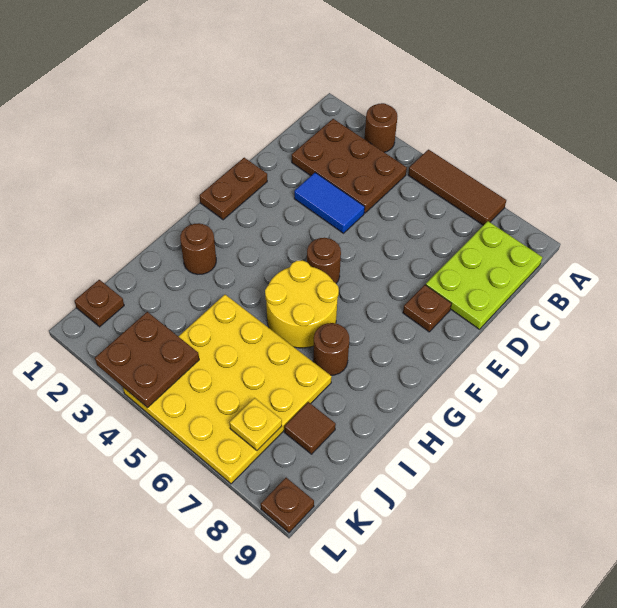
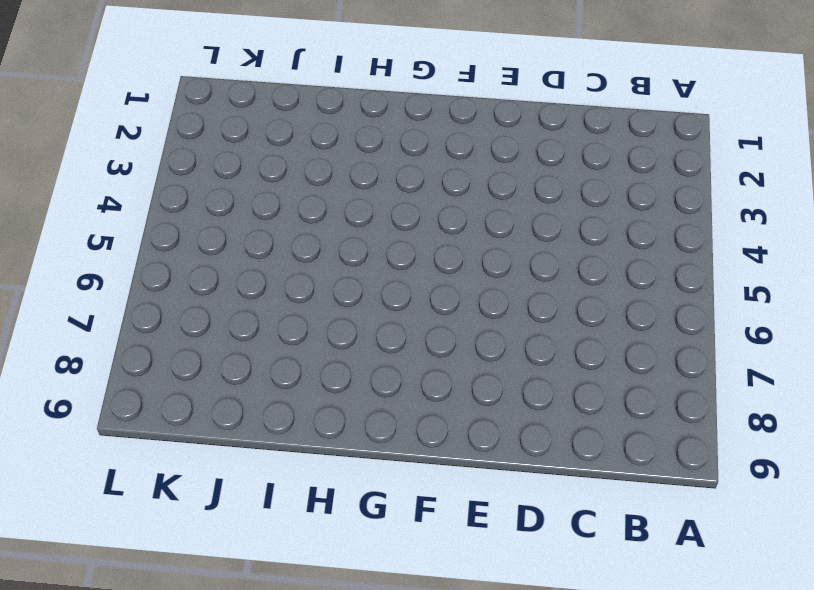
none -> brown round brick A3 level 1
none -> brown tile A5:A7 level 1
none -> brown plate B2:C4 level 1

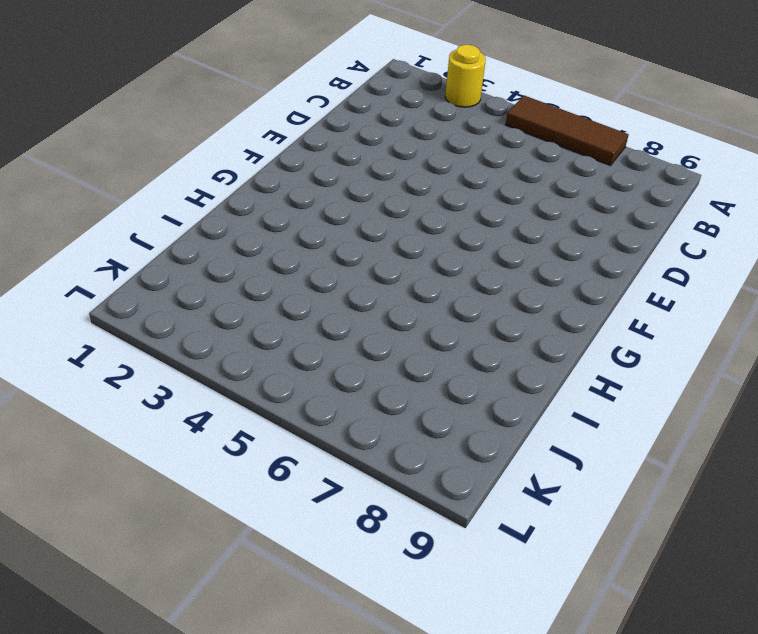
yellow round brick A3 level 1 -> brown round brick A3 level 1
none -> brown plate B2:C4 level 1
none -> lime plate B8:D9 level 1
none -> blue tile D3:D4 level 1

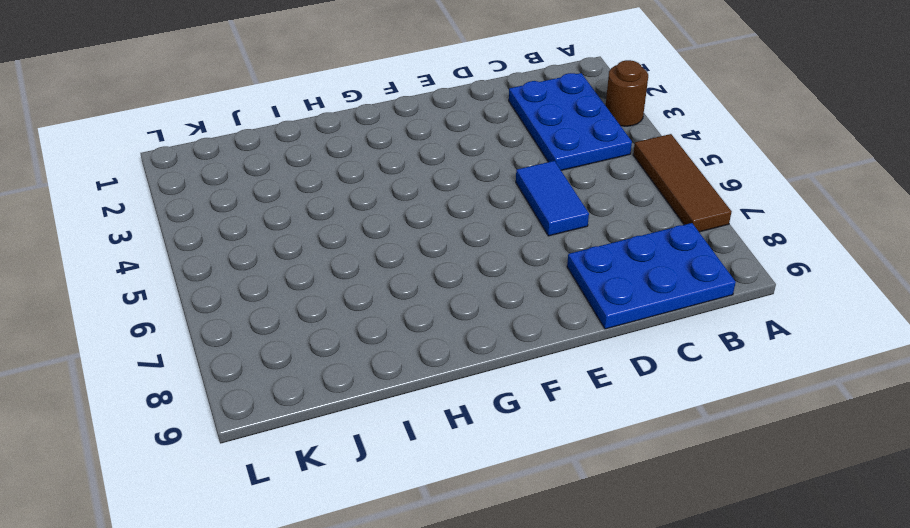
blue plate B2:C4 level 1 -> brown plate B2:C4 level 1
blue plate B8:D9 level 1 -> lime plate B8:D9 level 1
blue tile D5:D6 level 1 -> blue tile D3:D4 level 1
none -> brown plate E1:F1 level 1
none -> brown plate E8 level 1
none -> brown round brick F5 level 1

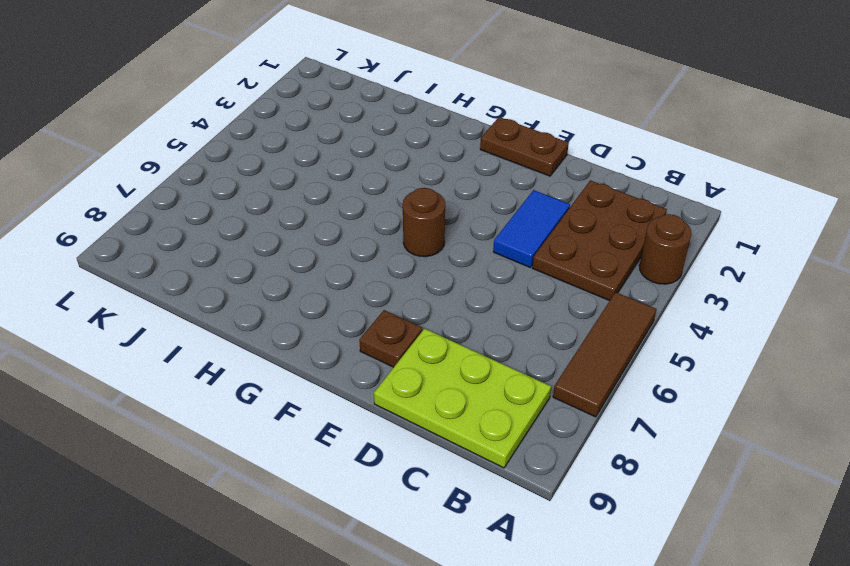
none -> yellow round brick G5:H6 level 1
none -> brown round brick H2 level 1
none -> brown round brick H7 level 1

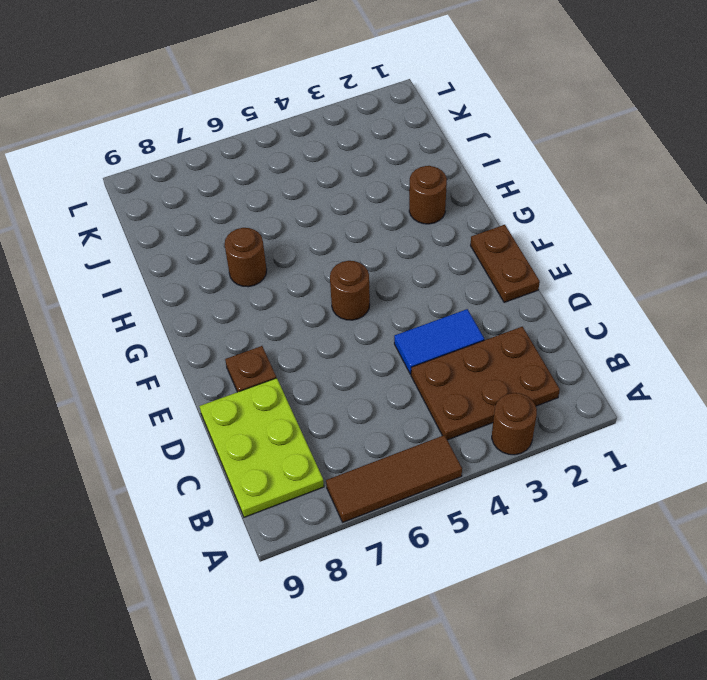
none -> yellow round brick G5:H6 level 1
none -> yellow plate I4:L7 level 1
none -> brown tile J8 level 1

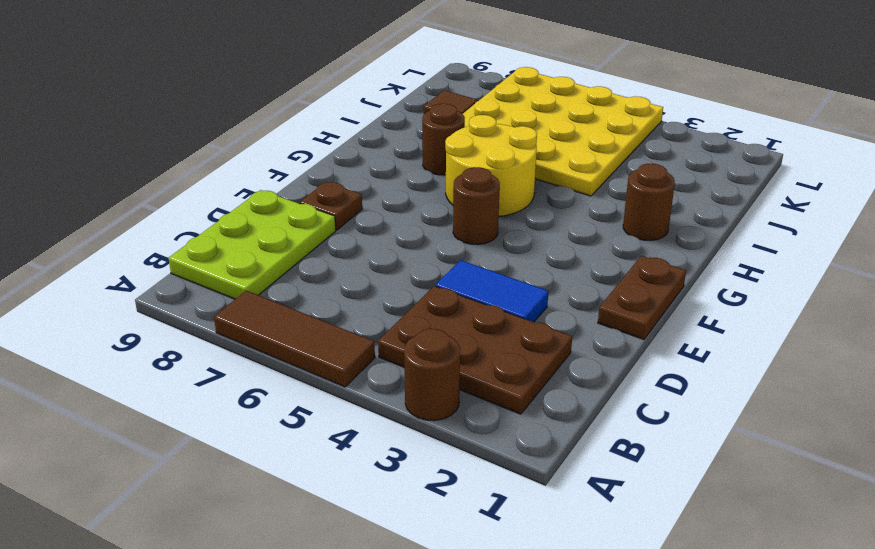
none -> brown plate K1 level 1
none -> brown plate L9 level 1
none -> brown plate K3:L4 level 2

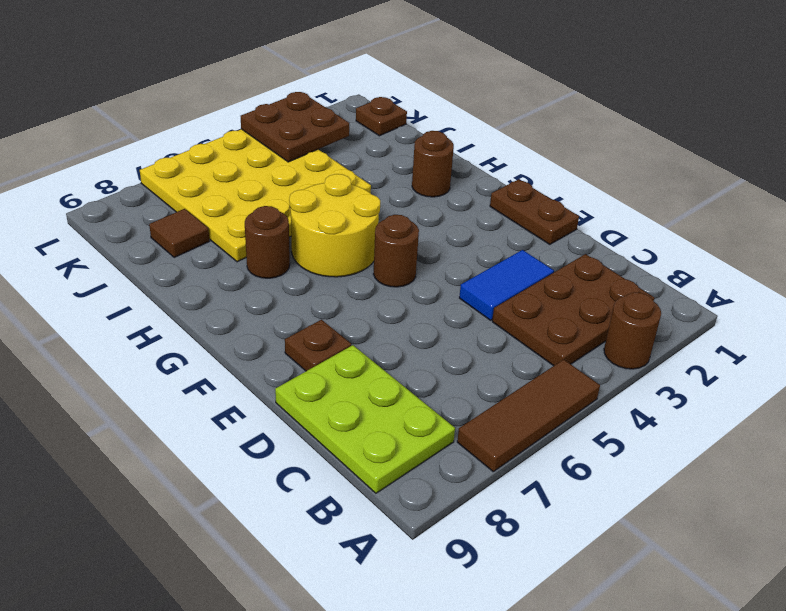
none -> brown plate L9 level 1
none -> yellow plate K7 level 2

